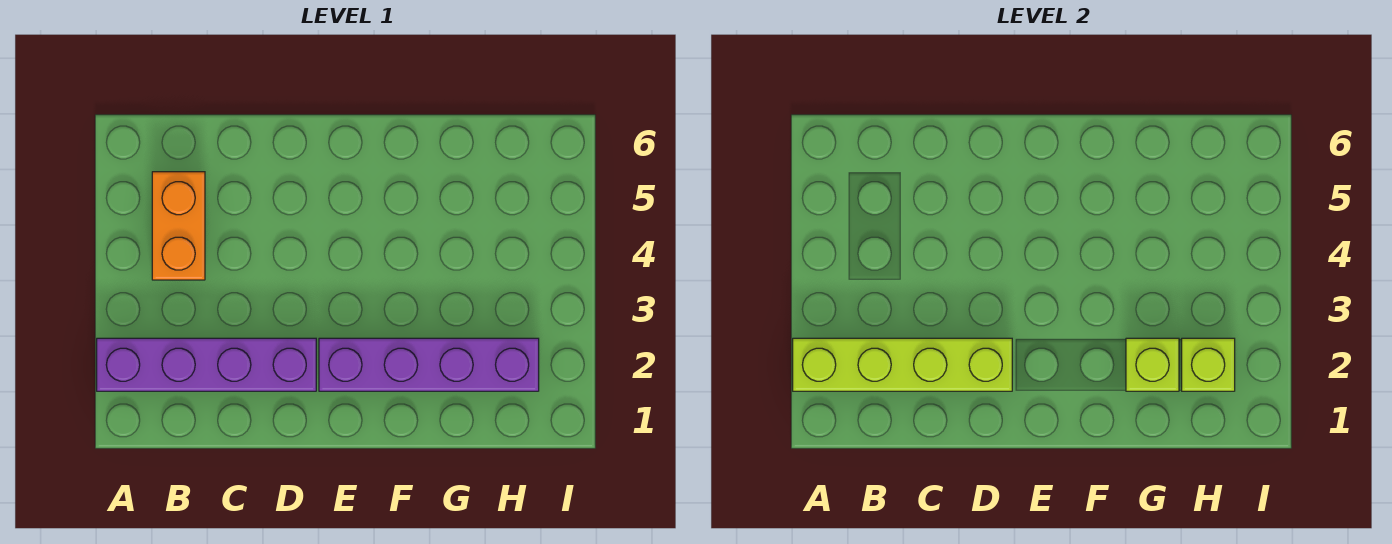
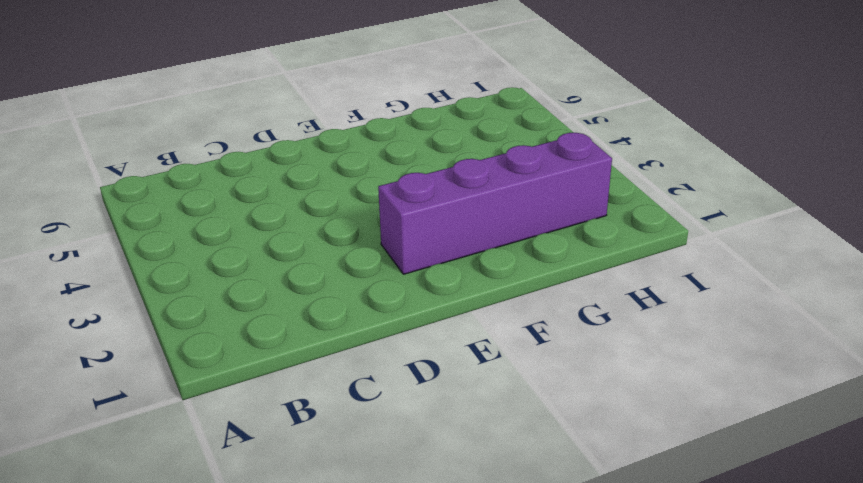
none -> purple brick A2:D2 level 1
none -> orange brick B4:B5 level 1

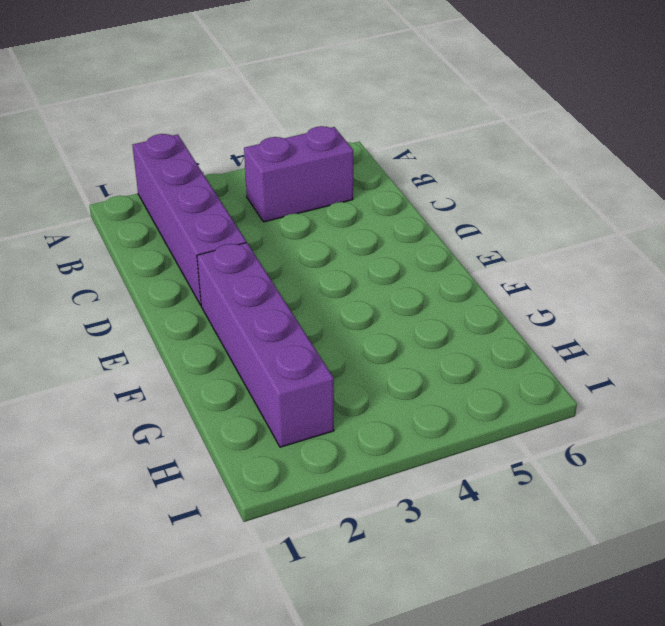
purple brick B4:B5 level 1 -> orange brick B4:B5 level 1
none -> lime brick A2:D2 level 2
none -> lime brick G2 level 2

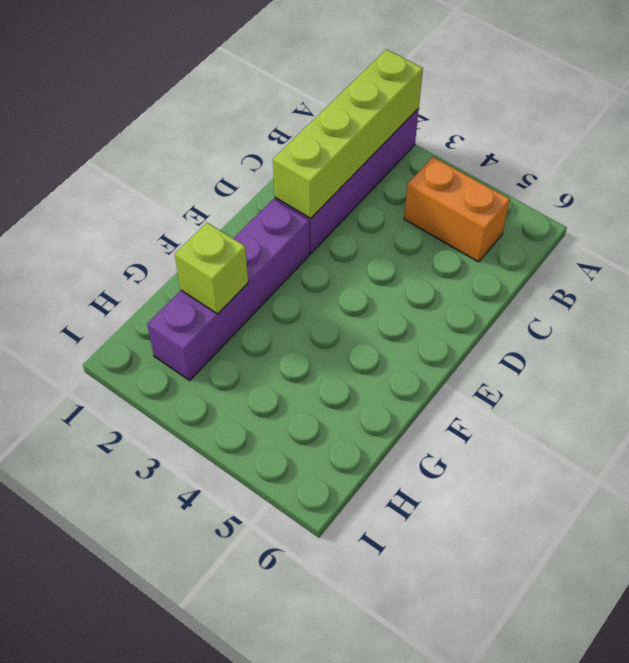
none -> lime brick H2 level 2

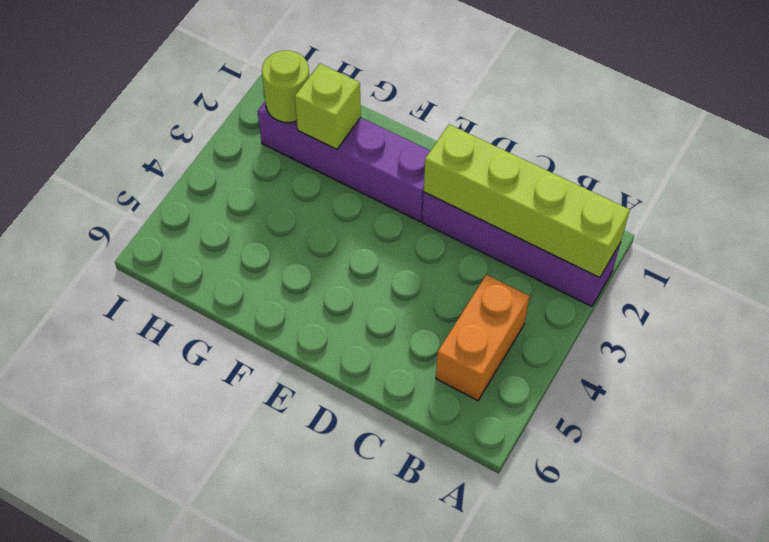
lime round brick H2 level 2 -> lime brick H2 level 2

